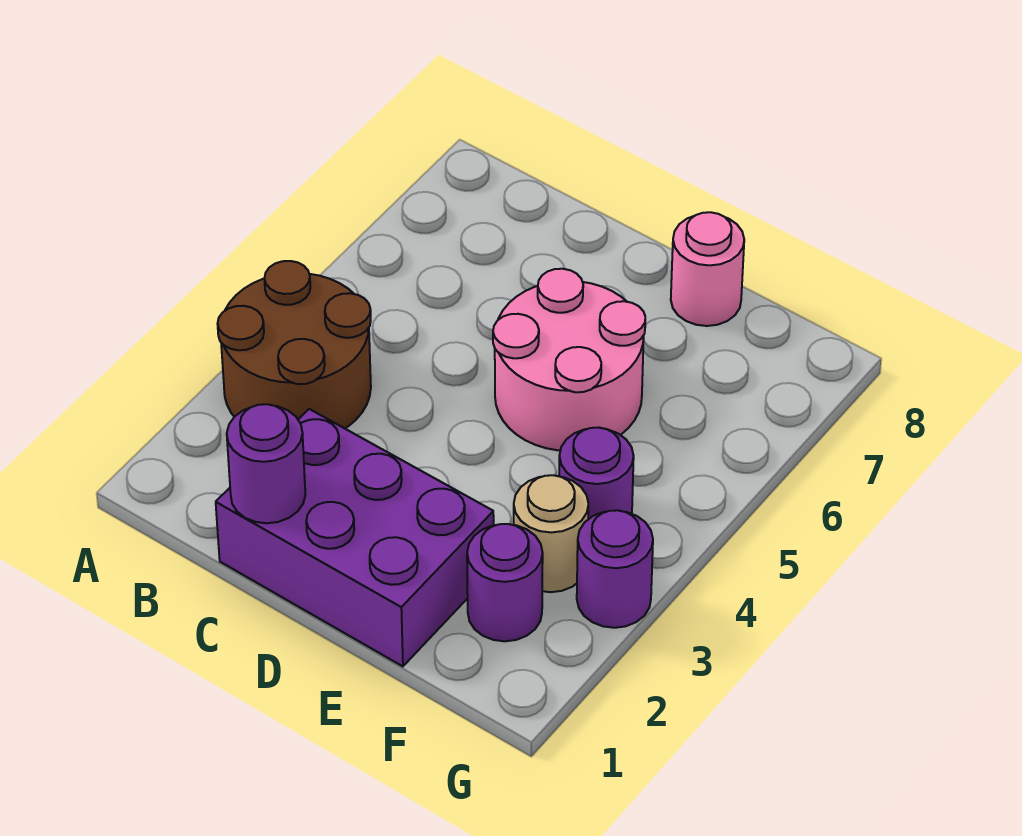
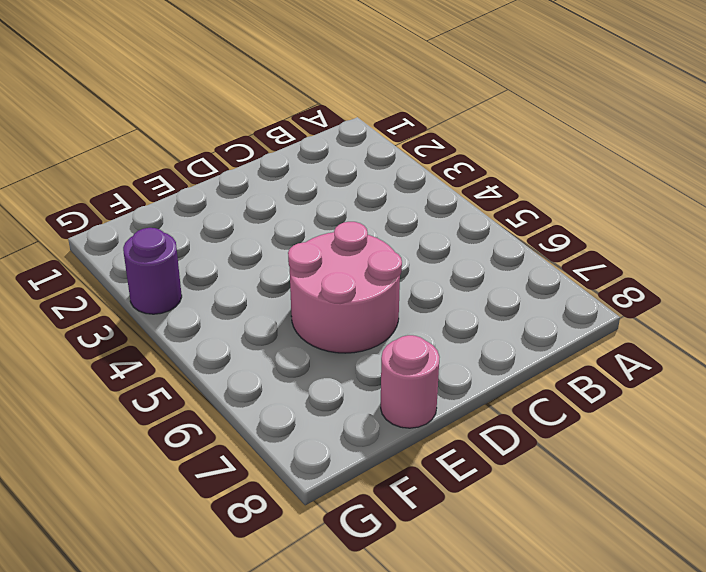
none -> brown round brick A3:B4 level 1
none -> purple brick C1:E2 level 1

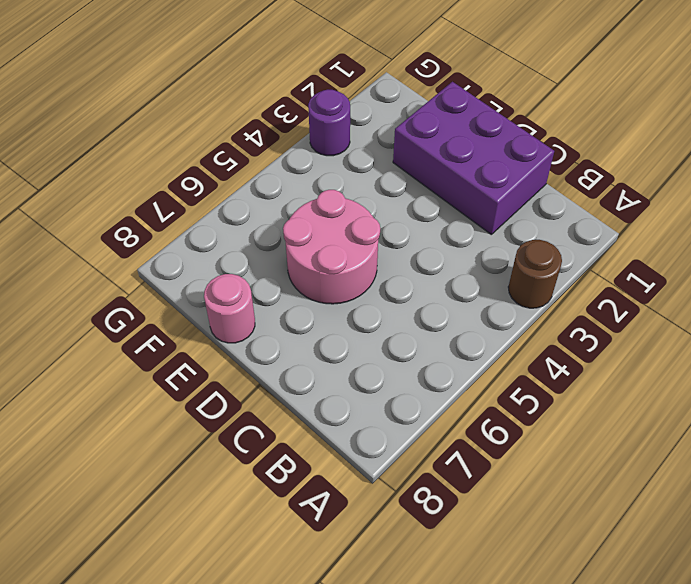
brown round brick A3 level 1 -> brown round brick A3:B4 level 1
none -> purple round brick F2 level 1
none -> tan round brick F3 level 1

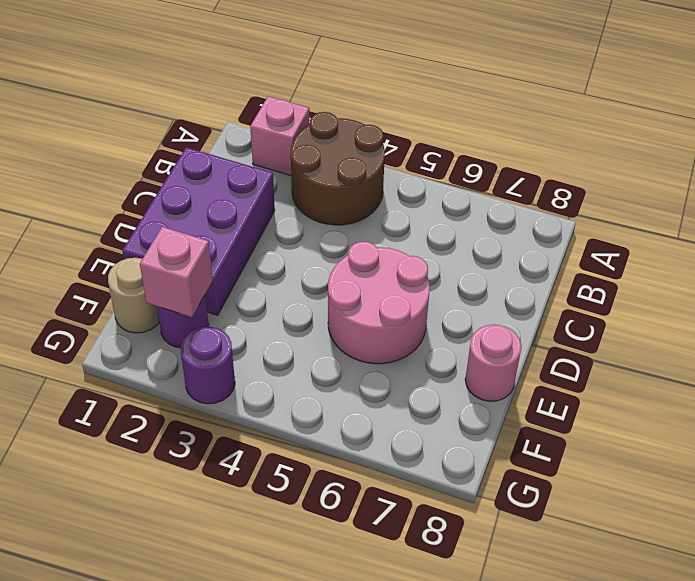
pink brick A2 level 1 -> none
tan round brick F1 level 1 -> tan round brick F3 level 1
pink brick F2 level 2 -> none
none -> purple round brick F4 level 1
none -> purple round brick C1 level 2

